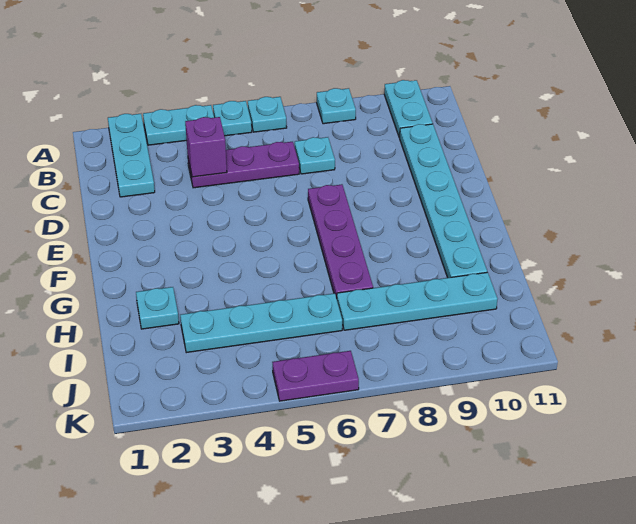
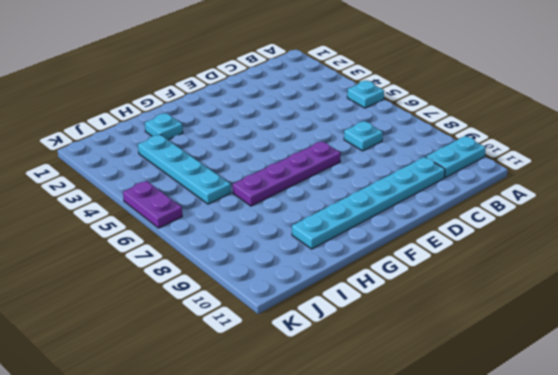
none -> cyan plate A2:C2 level 1
none -> cyan plate A3:A4 level 1
none -> cyan plate A6 level 1

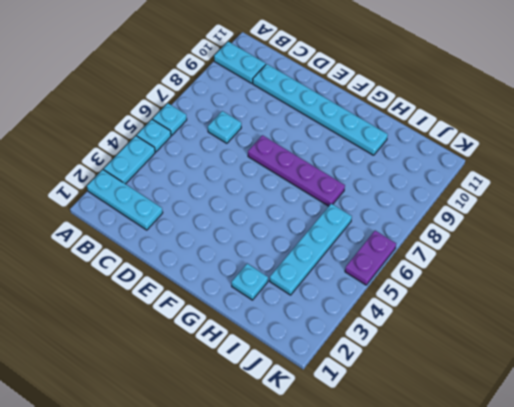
none -> cyan plate A8 level 1
none -> purple plate C4:C6 level 1
none -> cyan plate I7:I10 level 1

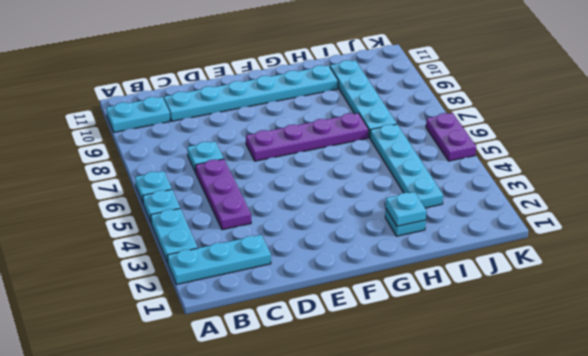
cyan plate H2 level 2 -> cyan plate A8 level 1
none -> purple brick C4 level 2

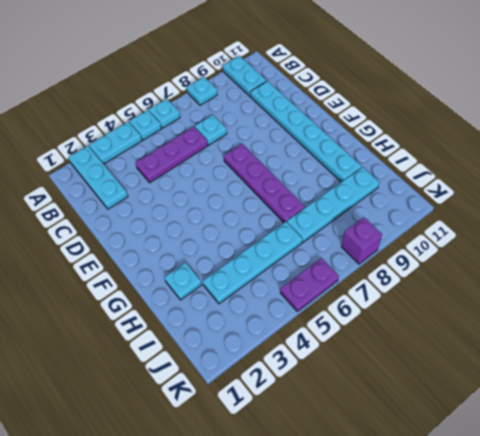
purple brick K8 level 1 -> purple brick C4 level 2

